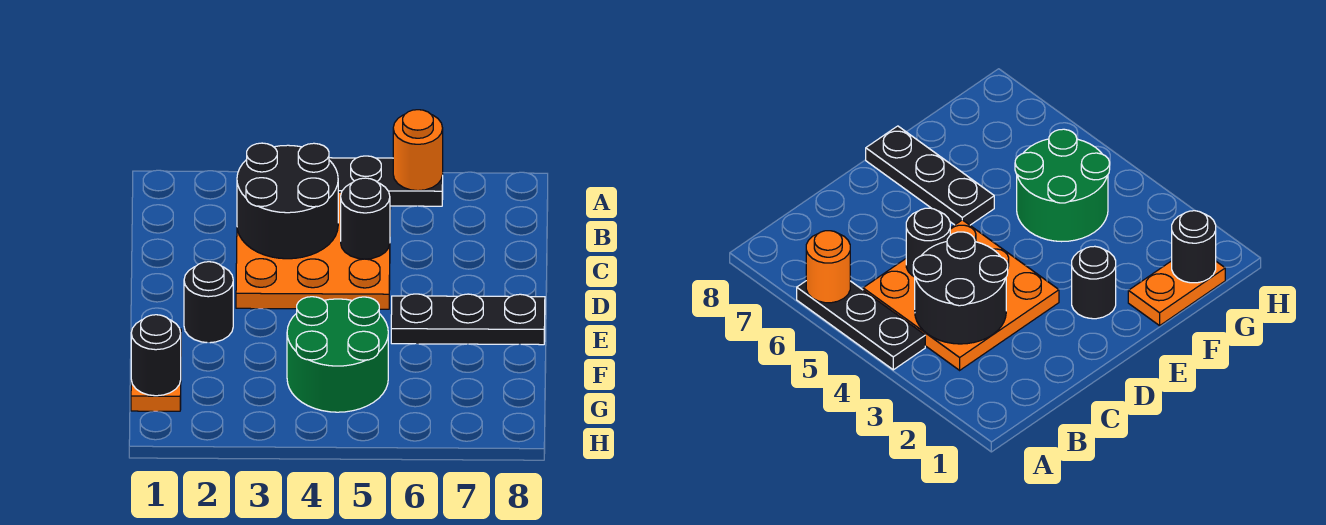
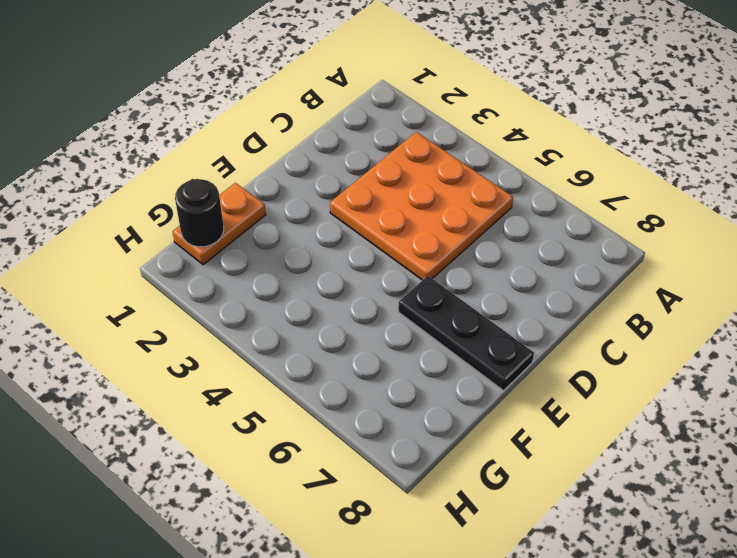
none -> black plate A4:A6 level 1
none -> black round brick E2 level 1

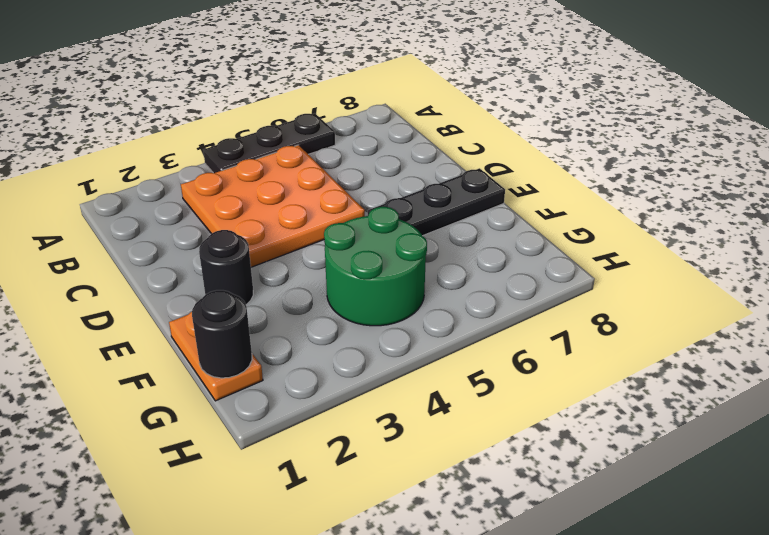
none -> orange round brick A6 level 2
none -> black round brick B3:C4 level 2

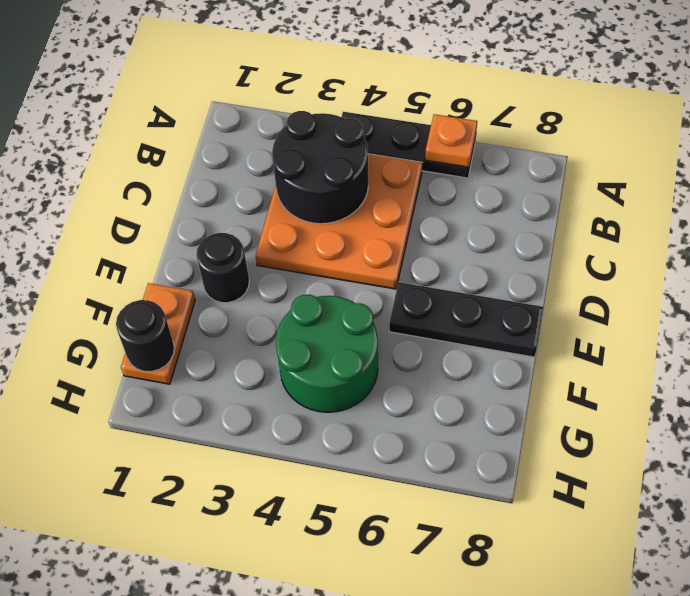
orange plate A6 level 2 -> orange round brick A6 level 2
none -> black round brick C5 level 2

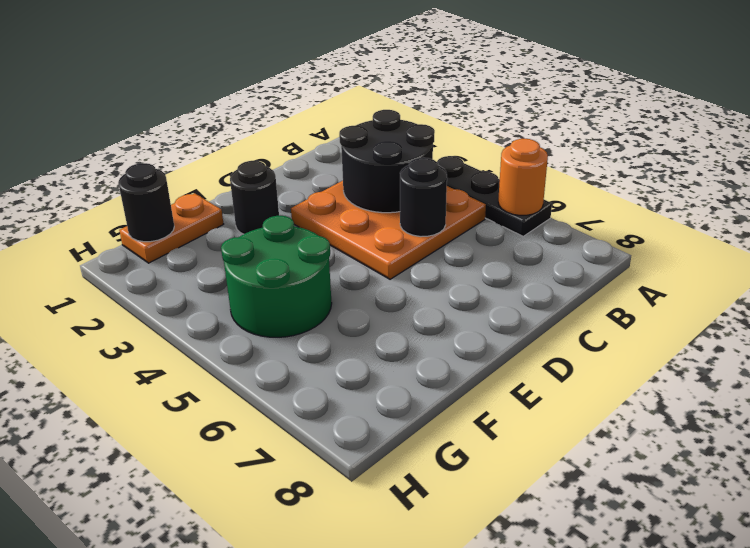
none -> black plate E6:E8 level 1

